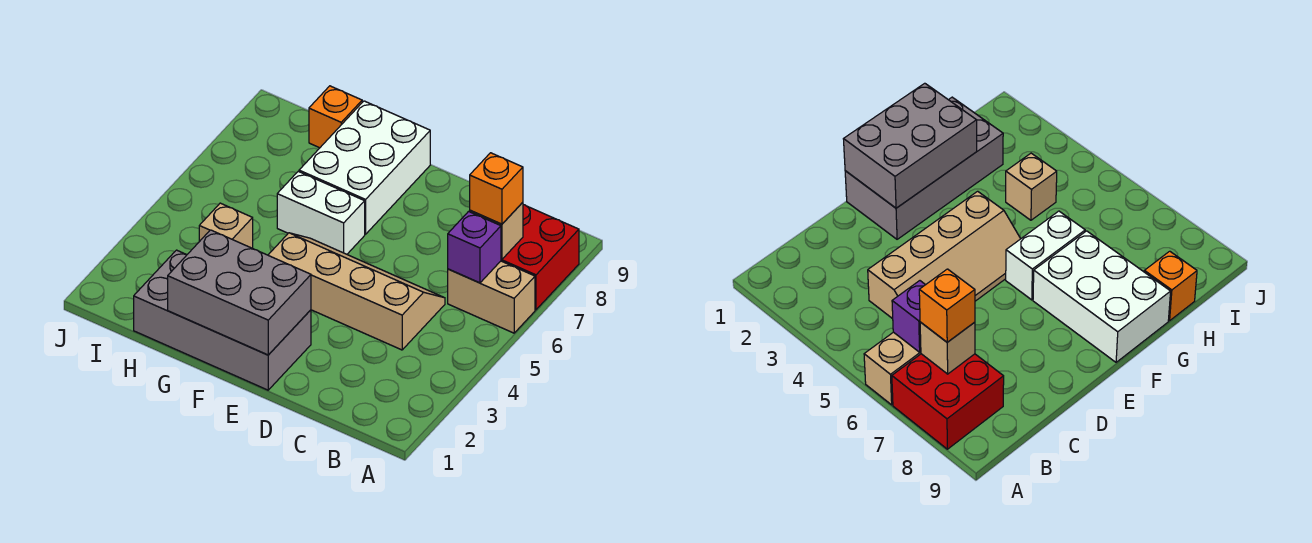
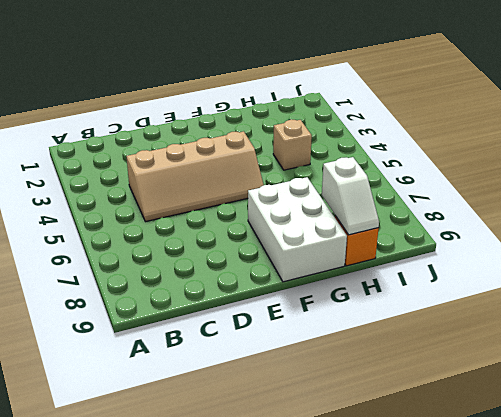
white slope H8:H9 level 2 top 8 -> none
none -> tan brick A6:B6 level 1
none -> red brick A7:B8 level 1
none -> grey brick E1:H2 level 1

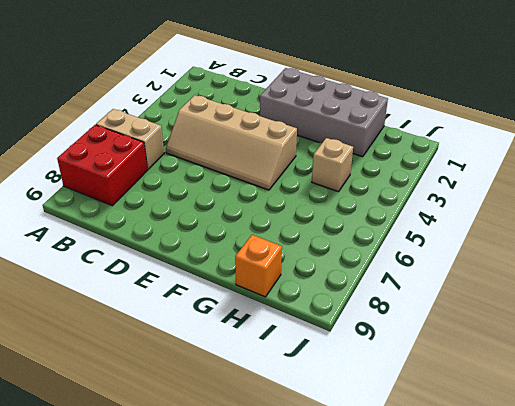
none -> white brick F6:G6 level 1
none -> white brick F7:G9 level 1
none -> purple brick B6 level 2

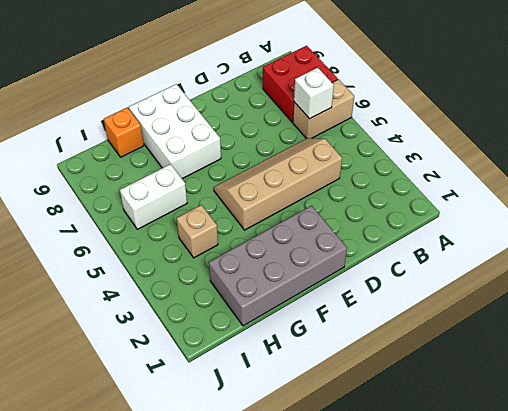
white brick B6 level 2 -> purple brick B6 level 2
white brick H6:I6 level 1 -> white brick F6:G6 level 1
none -> tan brick B7 level 2
none -> grey brick E1:G2 level 2
none -> orange brick B7 level 3

